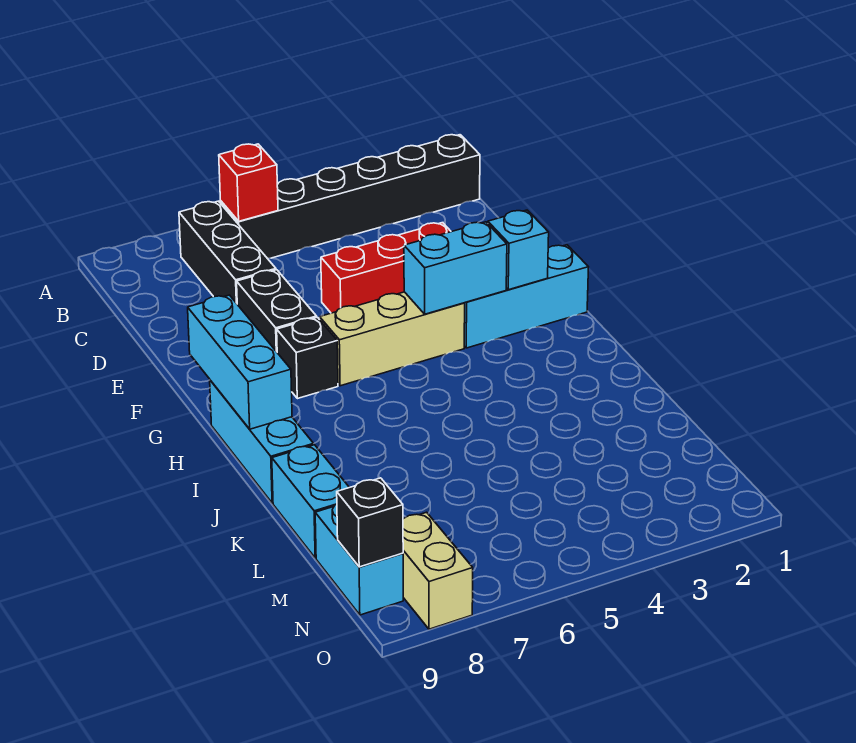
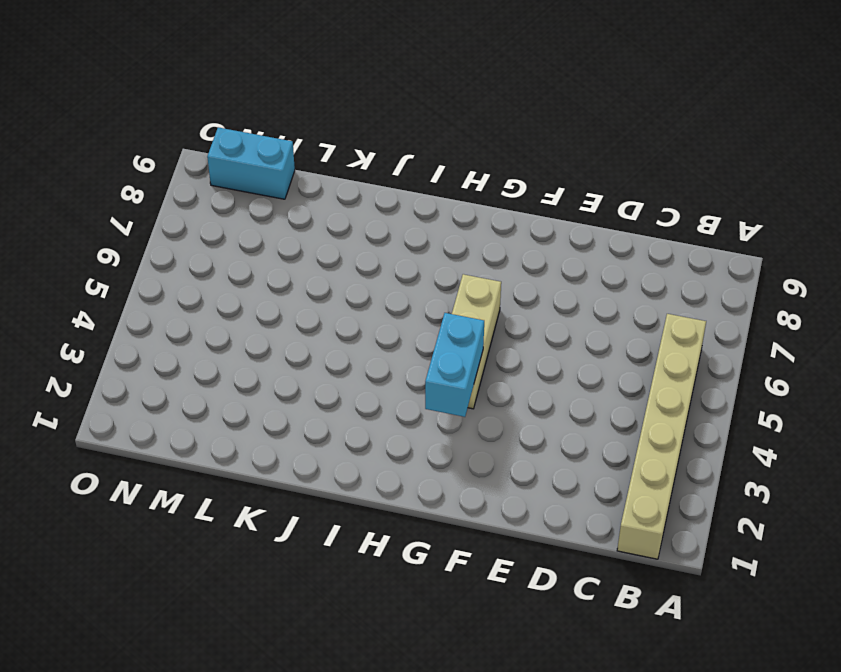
tan brick B1:B6 level 1 -> black brick B1:B6 level 1
none -> black brick B7:D7 level 1
none -> red brick E3:E5 level 1
none -> black brick E7:F7 level 1

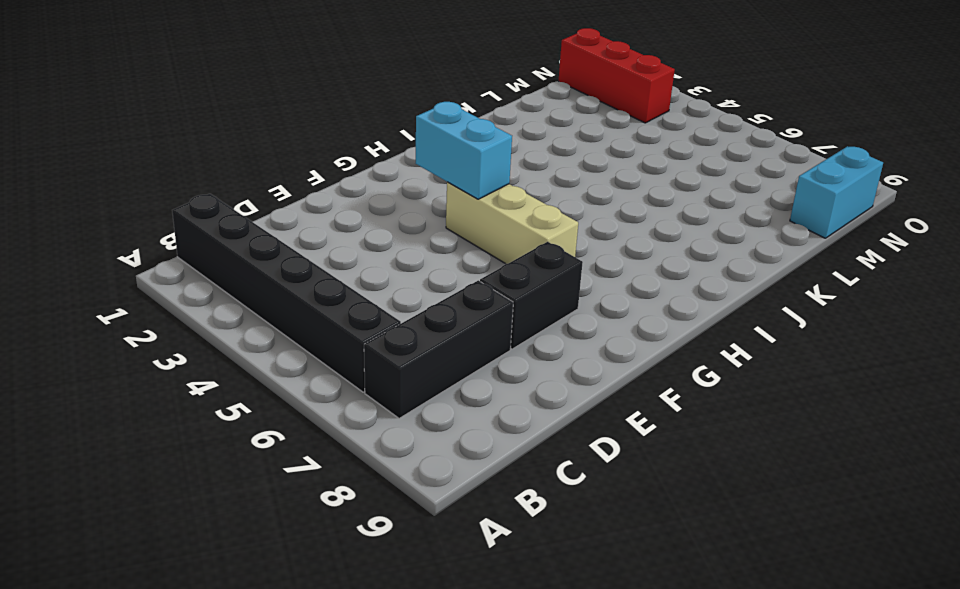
red brick N1:N3 level 1 -> red brick E3:E5 level 1
none -> cyan brick G1:G3 level 1
none -> black brick G7 level 1
none -> cyan brick H9:J9 level 1

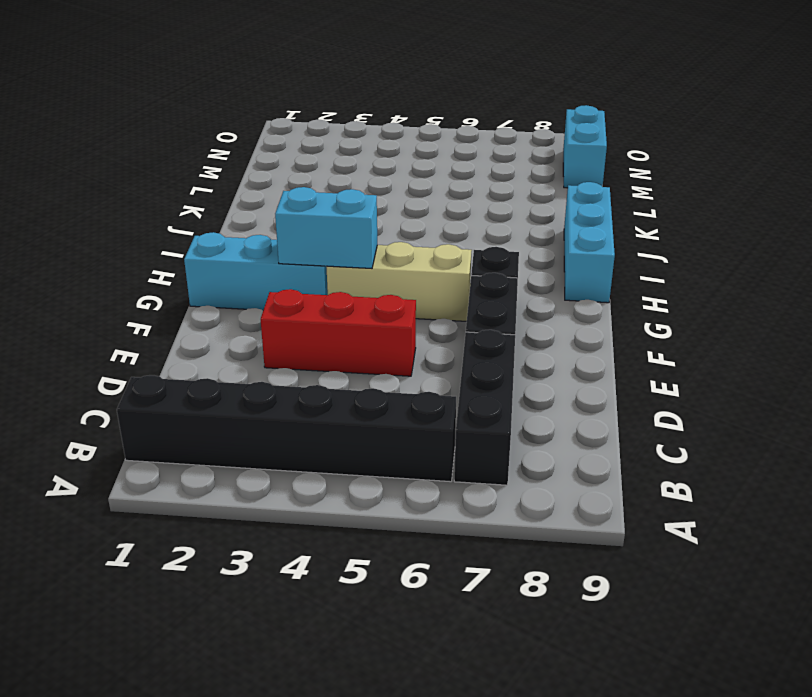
none -> cyan brick K9:L9 level 1
none -> tan brick N8:O8 level 1
none -> red brick B6 level 2

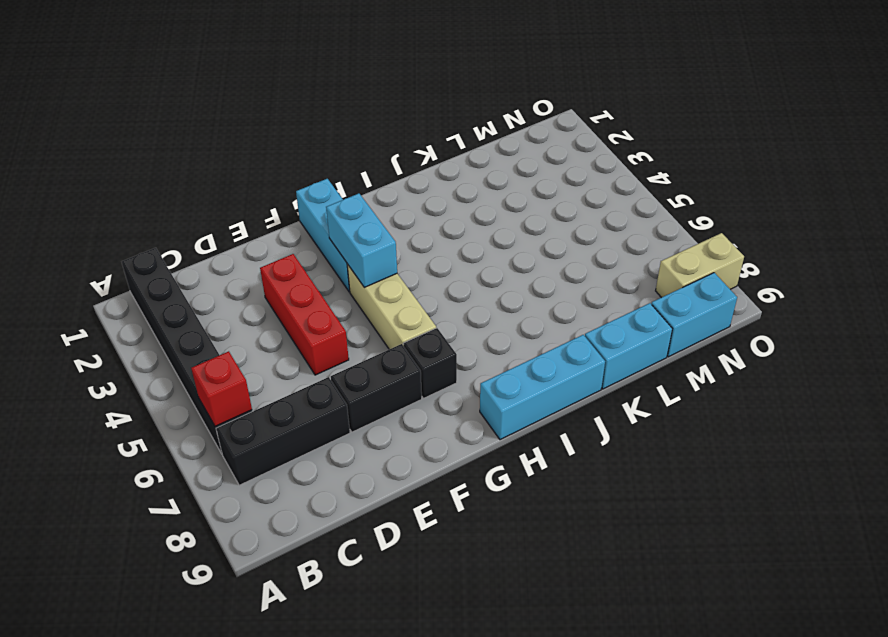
none -> cyan brick G2 level 2
none -> cyan brick G9:I9 level 2
none -> black brick N9 level 2

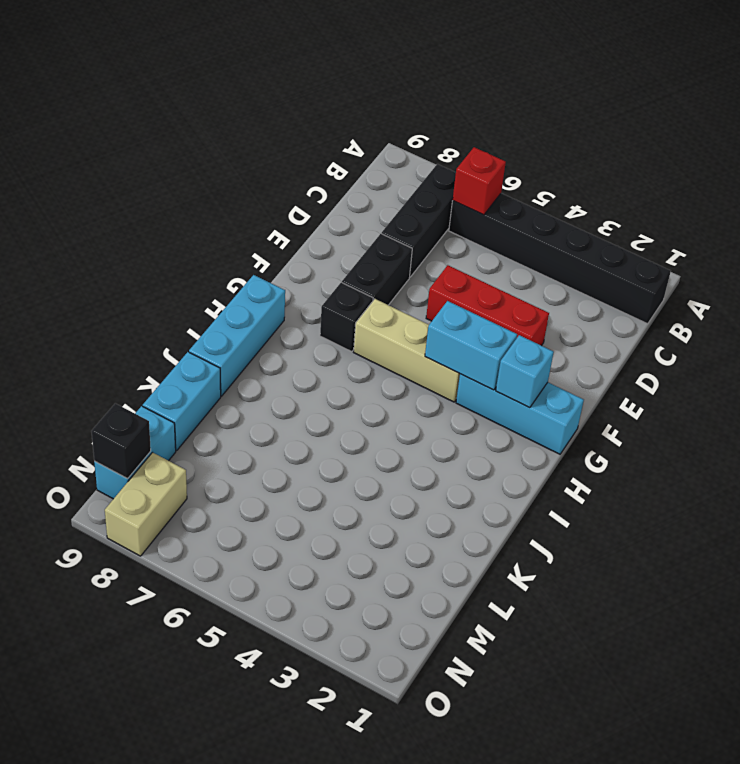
none -> cyan brick G9:I9 level 2

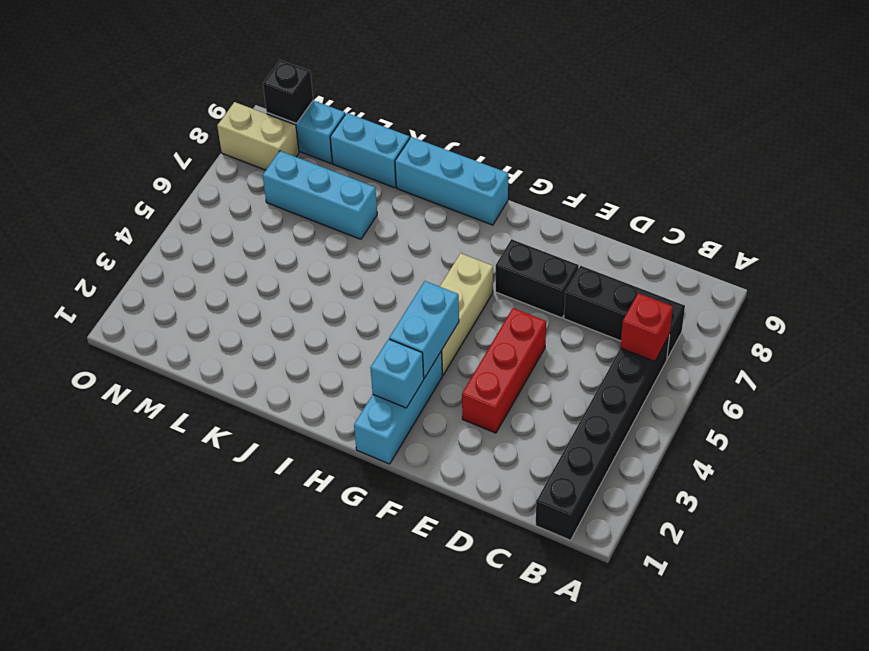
cyan brick K7:M7 level 1 -> cyan brick G9:I9 level 2
none -> black brick G7 level 1

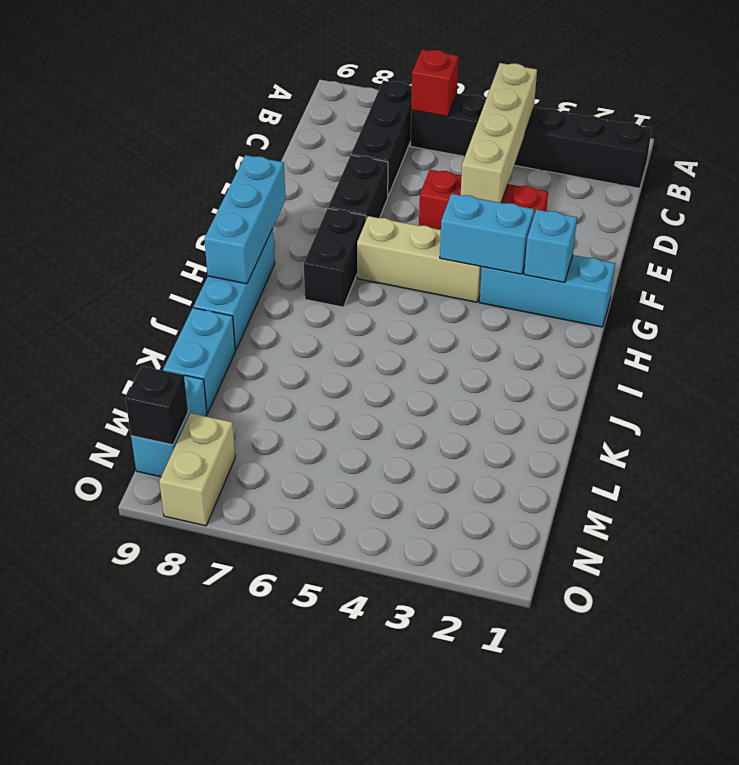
tan brick B4:E4 level 2 -> none
black brick G7:H7 level 1 -> black brick G7 level 1

